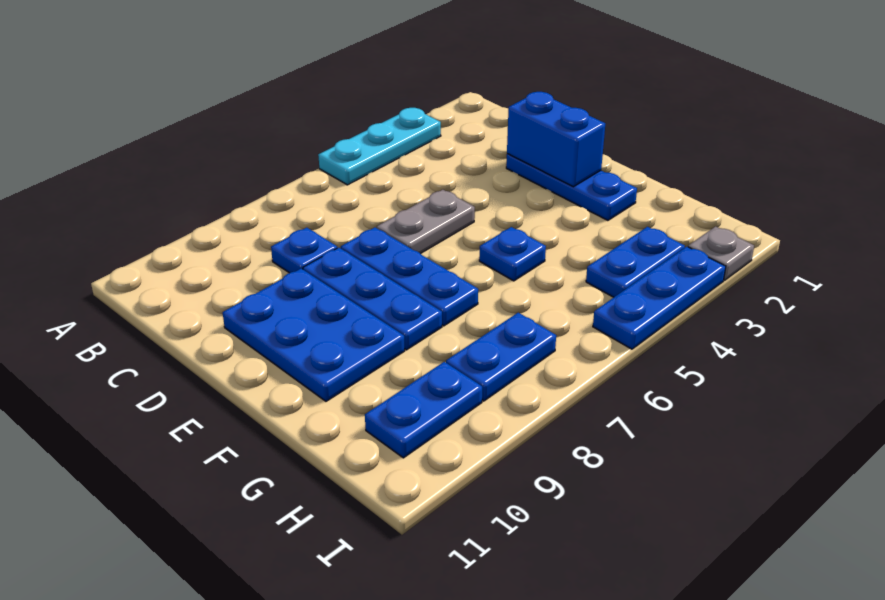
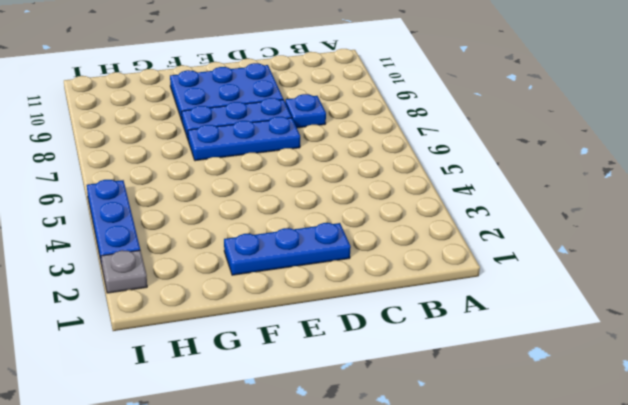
none -> cyan plate A3:A5 level 1
none -> grey plate D5:D6 level 1
none -> blue plate F5 level 1

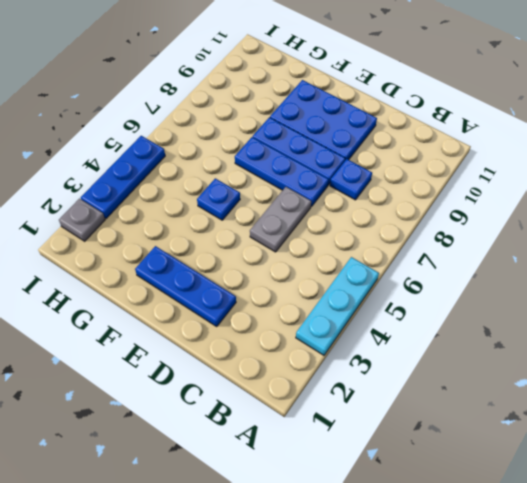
none -> blue plate H3:H4 level 1
none -> blue plate H7:H8 level 1
none -> blue plate H9:H10 level 1

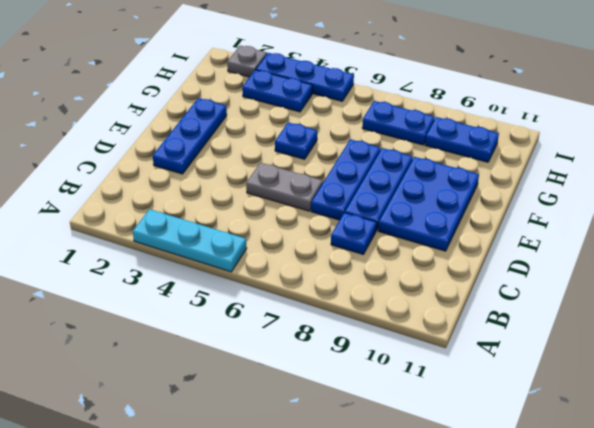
none -> blue brick D2:E2 level 2

